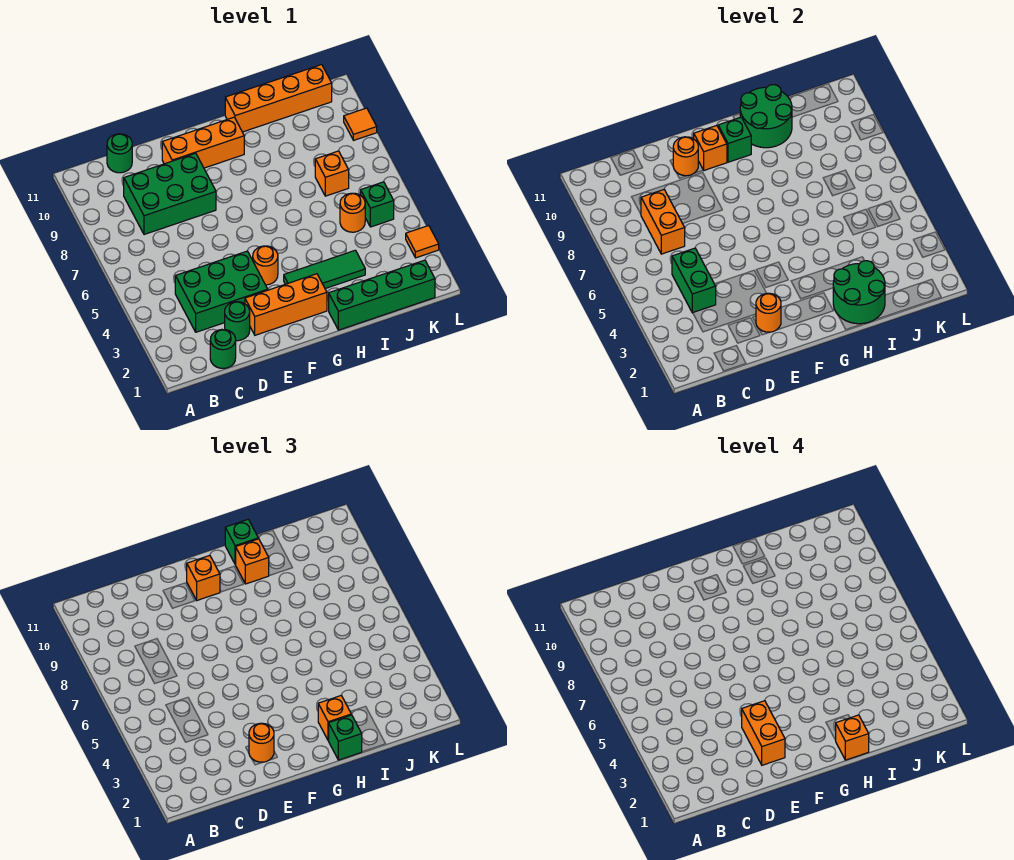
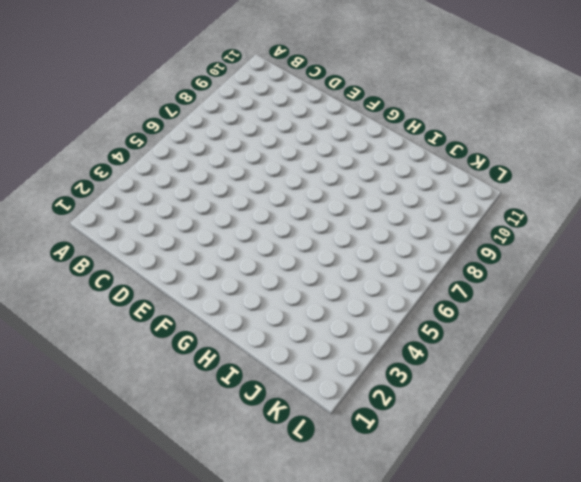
none -> green round brick C1 level 1
none -> green brick C3:E4 level 1
none -> green brick C8:E9 level 1
none -> green round brick C11 level 1

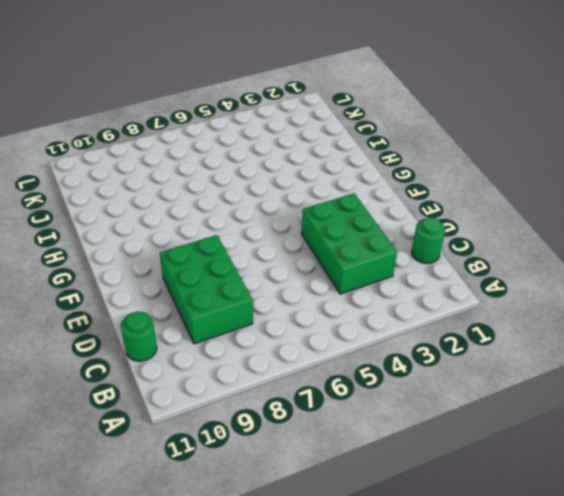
none -> green round brick D2 level 1
none -> orange brick E2:G2 level 1
none -> orange brick E10:G10 level 1
none -> orange round brick F4 level 1

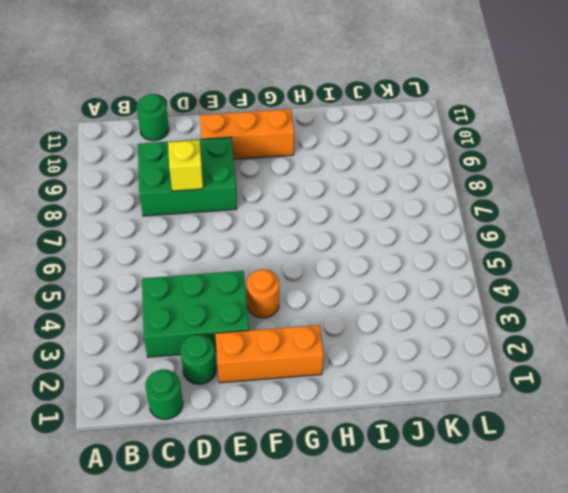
yellow brick D8 level 2 -> none
none -> green tile G3:I3 level 1
none -> green brick H1:K1 level 1
none -> orange brick H11:K11 level 1
none -> orange round brick J5 level 1

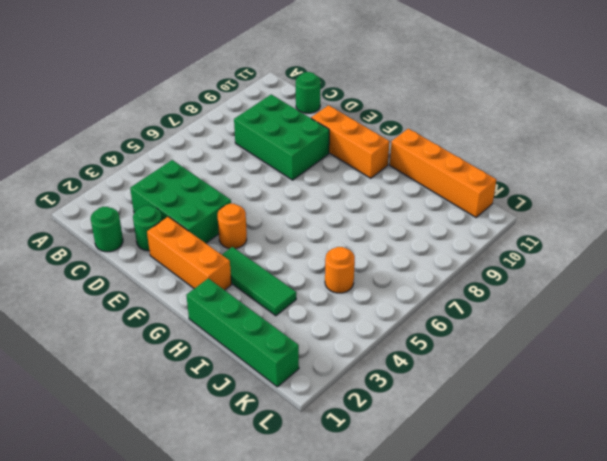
none -> orange brick J7 level 1
none -> green brick K5 level 1
none -> orange tile L3 level 1
none -> orange tile L9 level 1

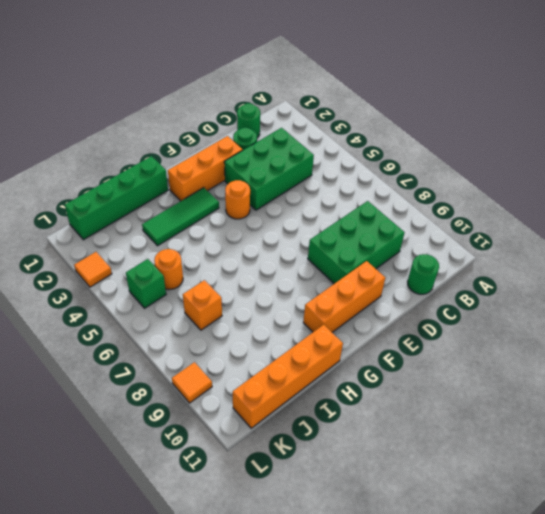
none -> green brick C4:C5 level 2
none -> orange brick C7:C8 level 2
none -> orange round brick E2 level 2
none -> orange round brick E10 level 2

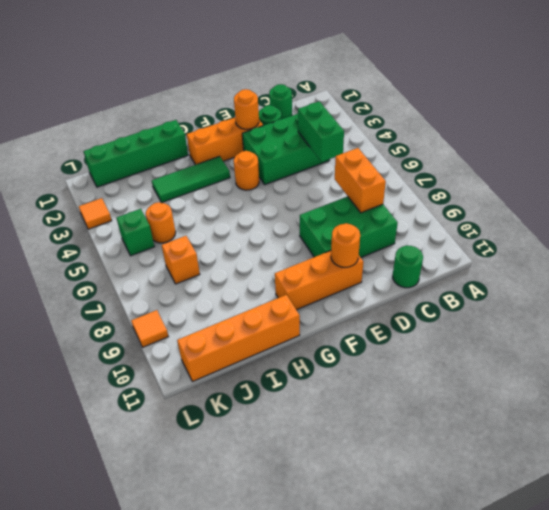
none -> orange brick F10 level 2
none -> green brick G10 level 2
none -> green round brick H1:I2 level 2
none -> green round brick H10:I11 level 2

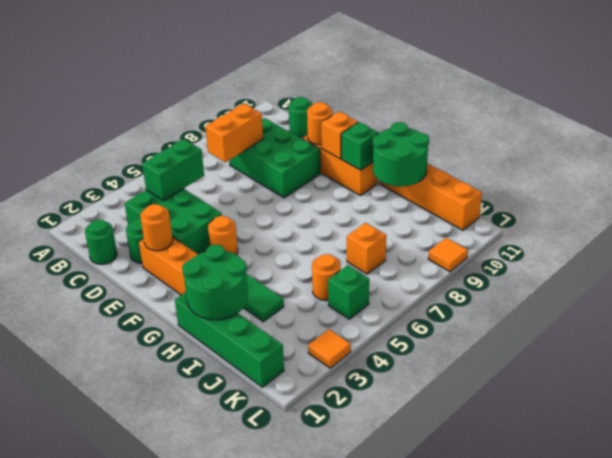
none -> orange round brick E2 level 3
none -> orange brick F10 level 3
none -> green brick H1 level 3
none -> orange brick H2 level 3

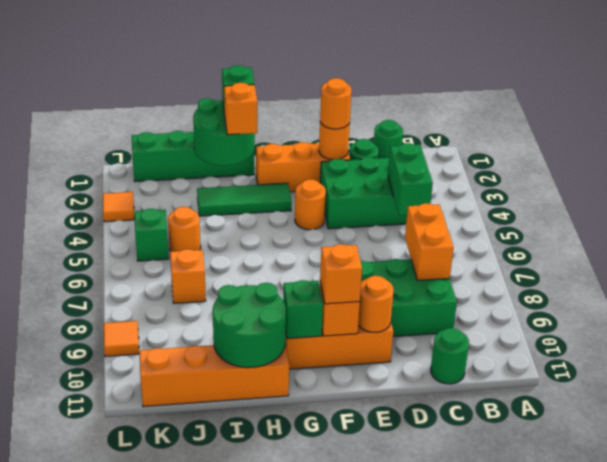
none -> orange brick H10 level 3
none -> green brick H11 level 3
none -> orange brick E2:E3 level 4
none -> orange brick H1 level 4

